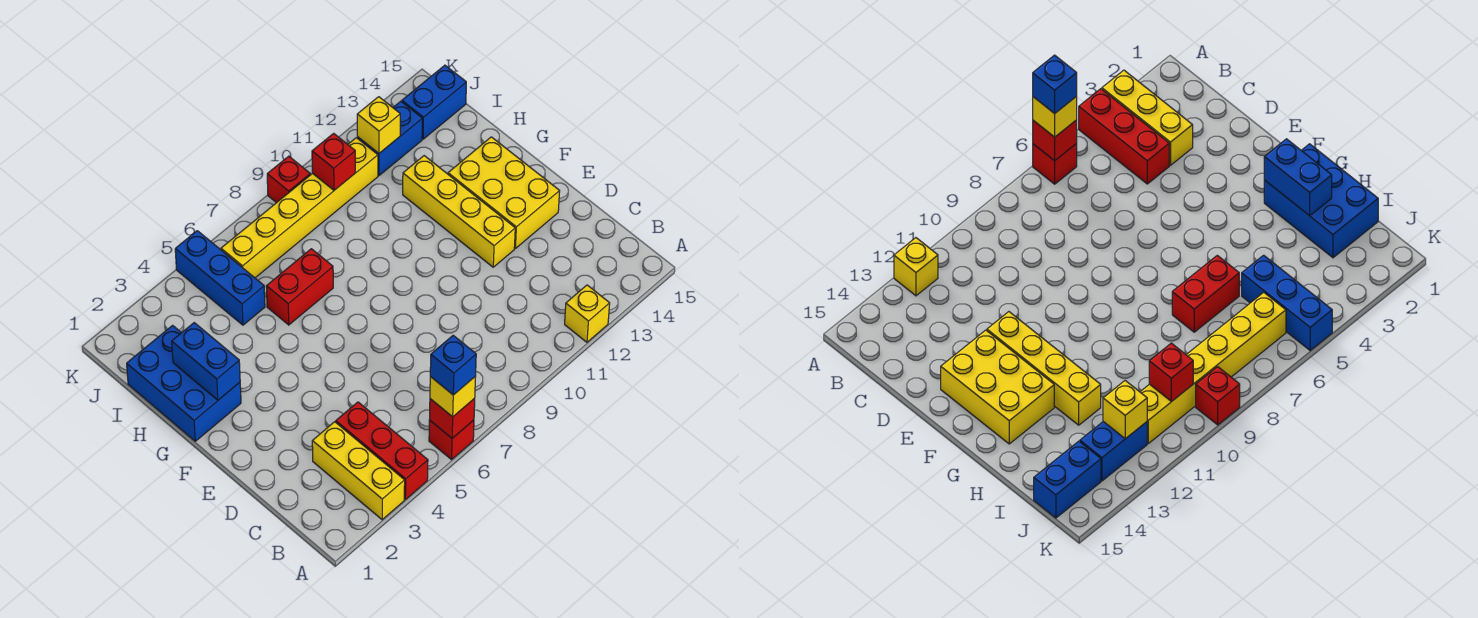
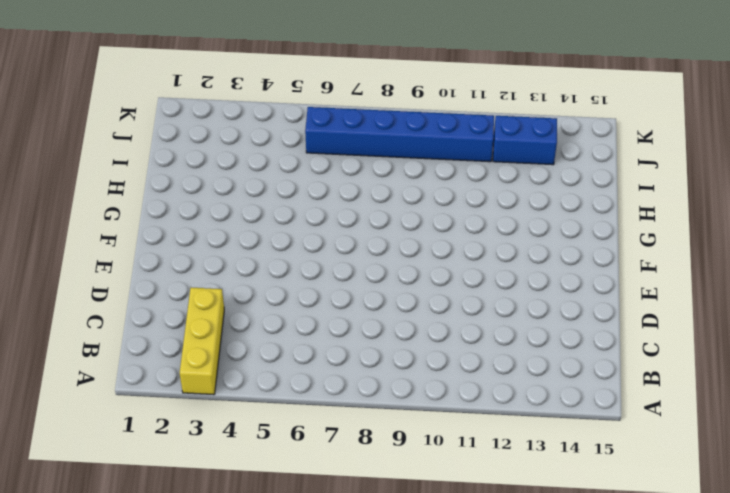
blue brick J6:J11 level 1 -> yellow brick J6:J11 level 1
none -> red brick A4:C4 level 1
none -> red brick A6 level 1
none -> yellow brick A12 level 1

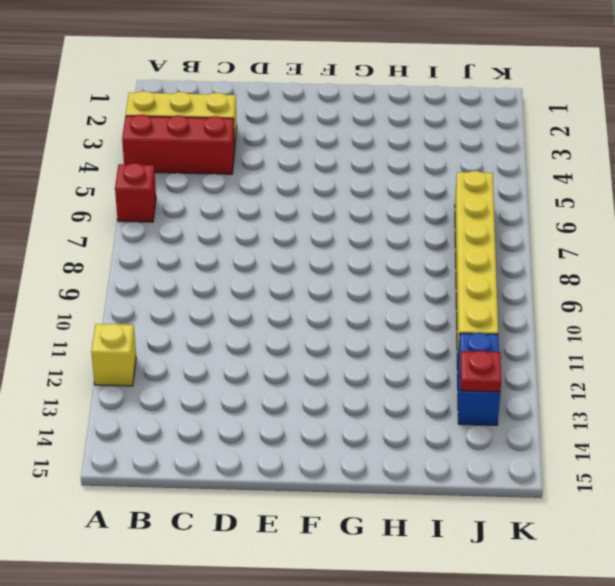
red plate J13 level 2 -> none
none -> yellow brick E12:H12 level 1
none -> yellow brick E13:G14 level 1
none -> blue brick G1:I2 level 1

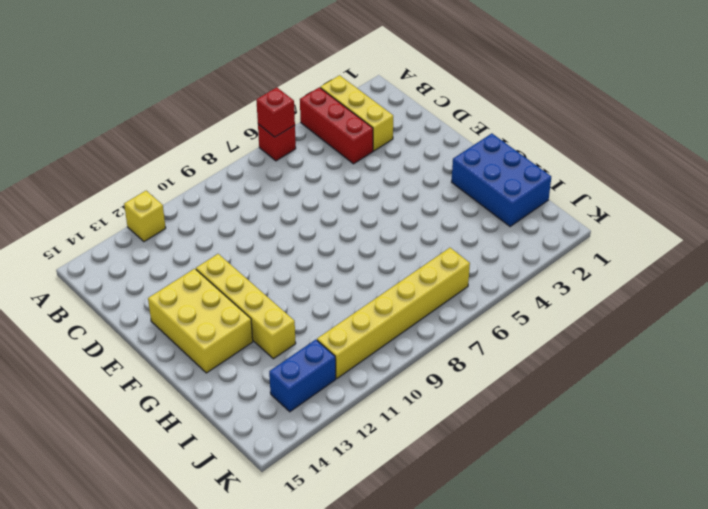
none -> red brick H6:H7 level 1
none -> blue brick I5:K5 level 1
none -> blue brick J14:J15 level 1

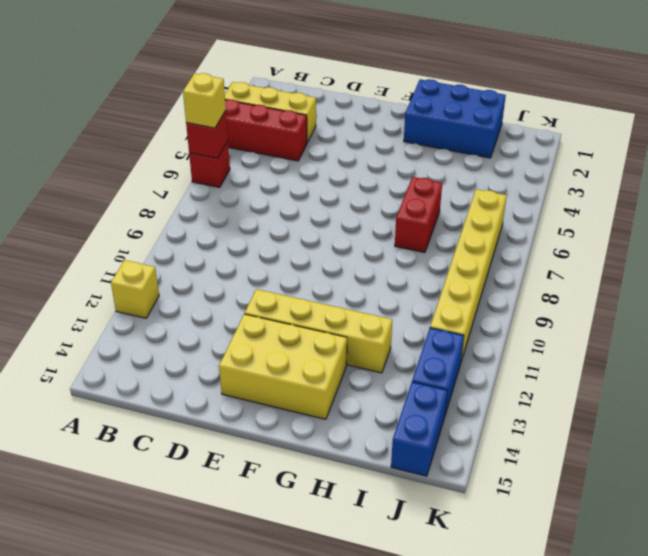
none -> blue brick I5:K5 level 1
none -> red brick K9 level 1
none -> blue brick G2:H2 level 2

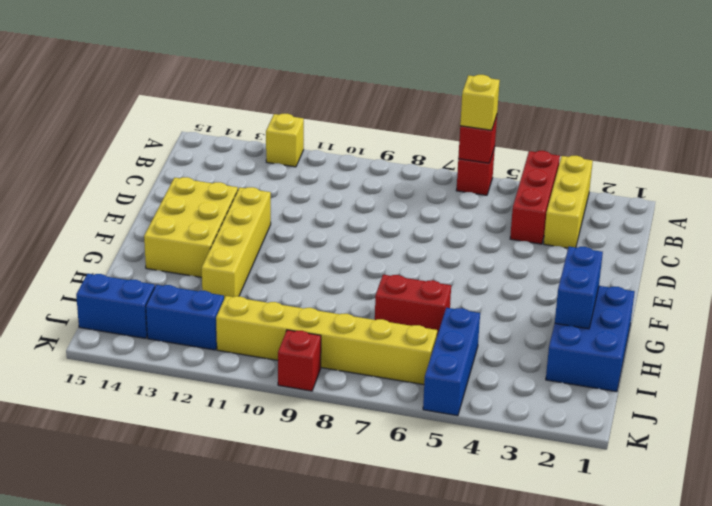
none -> red brick J10 level 2
none -> yellow brick J12 level 2
none -> blue brick A6 level 4

